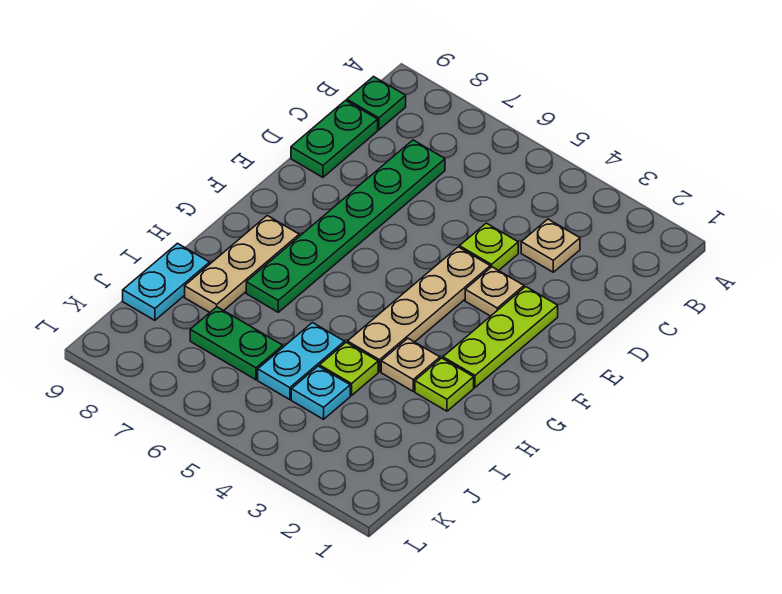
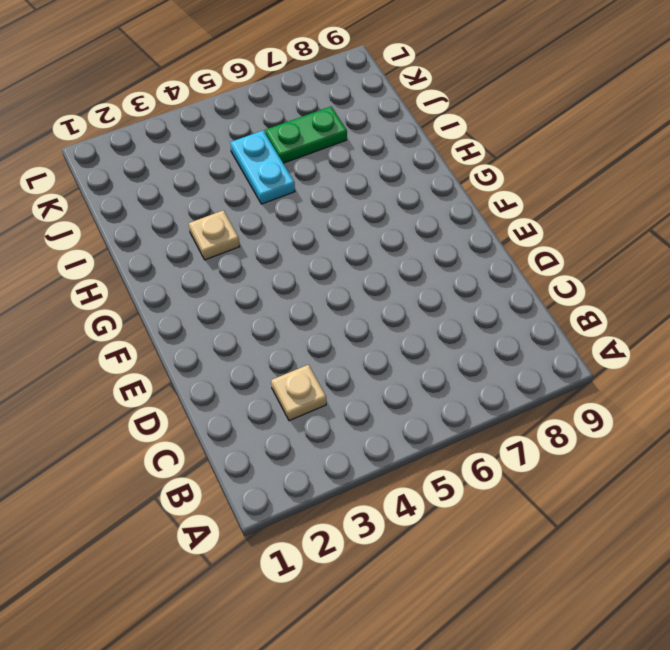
none -> green plate B9 level 1
none -> green plate C7:H7 level 1
none -> green plate C9:D9 level 1

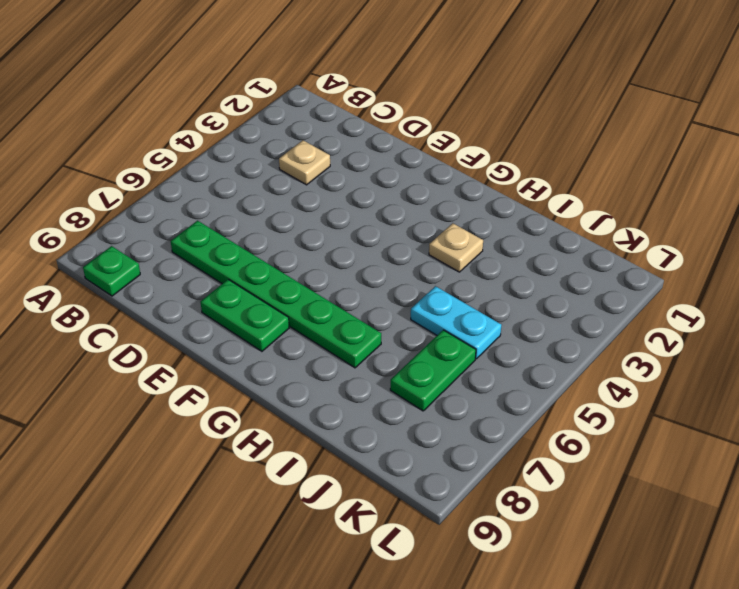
green plate E8:F8 level 1 -> green plate C9:D9 level 1
none -> lime plate D4 level 1
none -> lime plate E2:G2 level 1
none -> tan plate E3 level 1

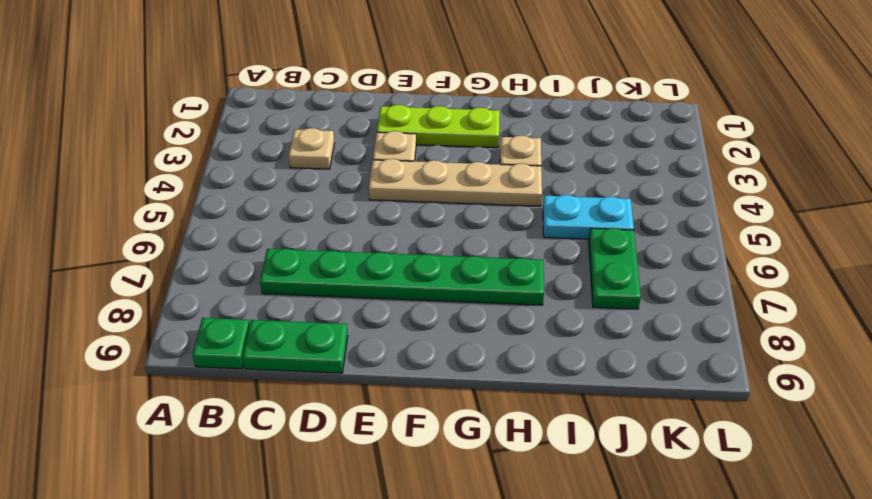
none -> lime plate D4 level 1
none -> tan plate G8:I8 level 1
none -> lime plate H2 level 1

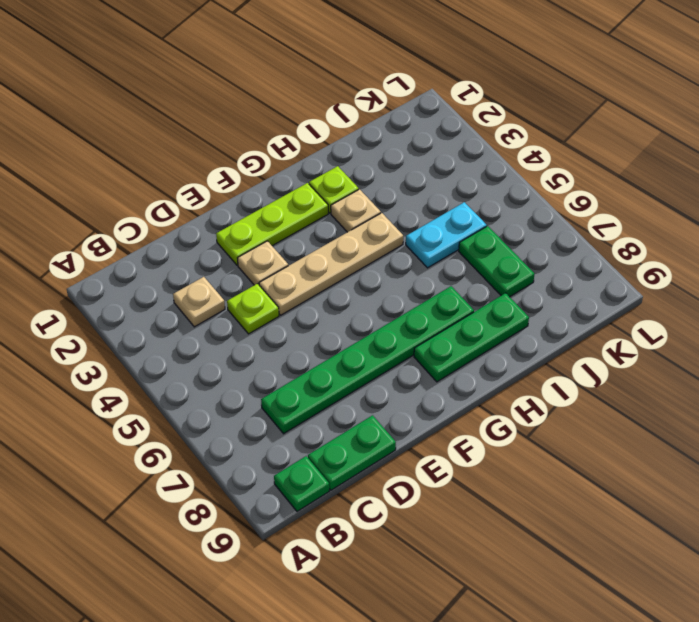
green plate G8:I8 level 1 -> tan plate G8:I8 level 1
none -> lime plate I4 level 1
none -> cyan plate I9:J9 level 1
none -> cyan plate J4 level 1

